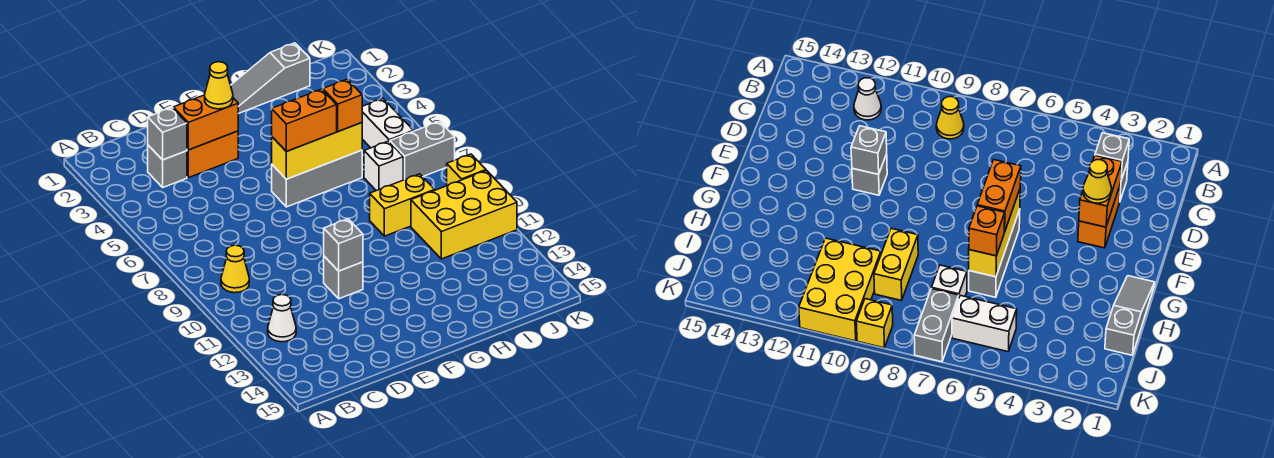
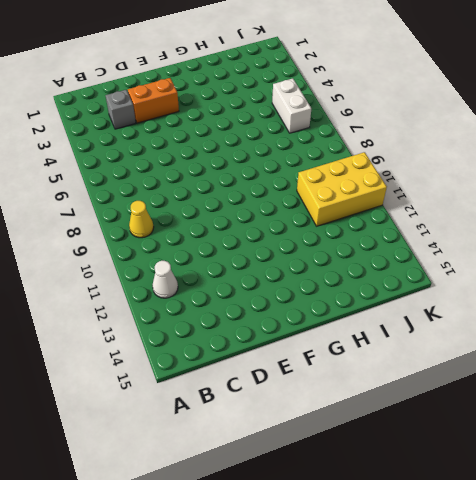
none -> grey brick E11 level 1
none -> grey brick F6:H6 level 1
none -> grey slope G1:I1 level 1 top I

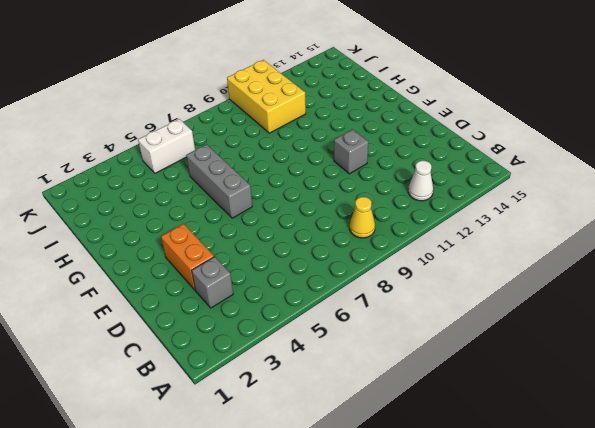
none -> grey slope G1:I1 level 1 top I
none -> yellow brick H9:I9 level 1
none -> white brick I7 level 1

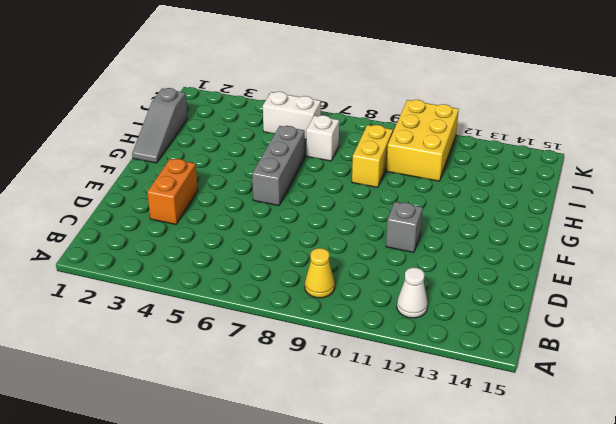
none -> grey brick C3 level 1
none -> grey brick J7:K7 level 1
none -> yellow brick K9 level 1

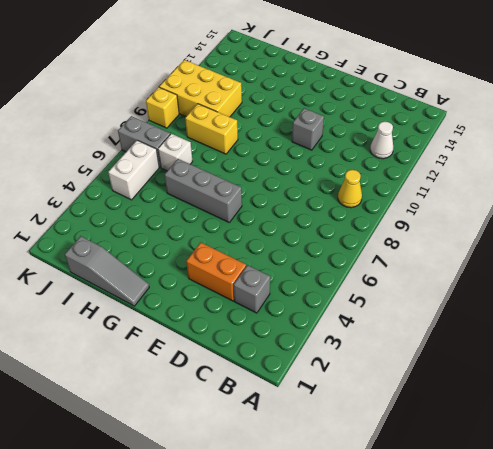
none -> grey brick C3 level 2
none -> orange brick D3:E3 level 2
none -> grey brick E11 level 2

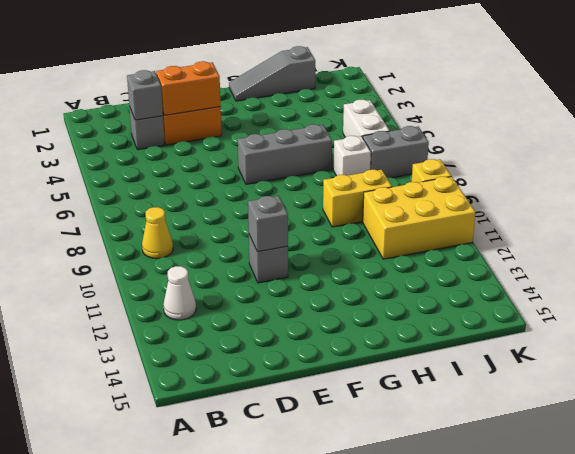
none -> yellow brick F6:H6 level 2
none -> yellow cone E3 level 3
none -> orange brick F6:G6 level 3

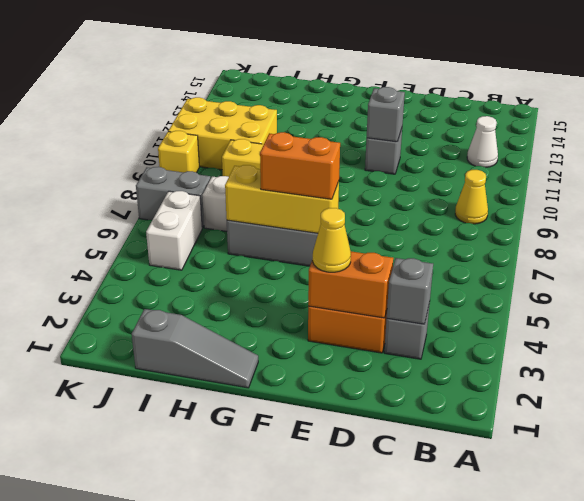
none -> orange brick H6 level 3

